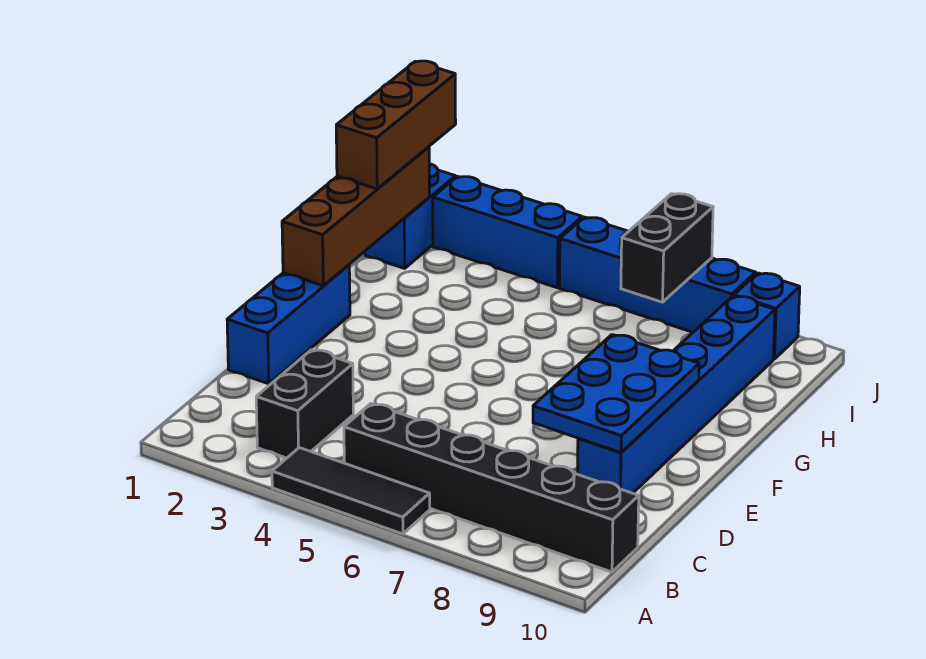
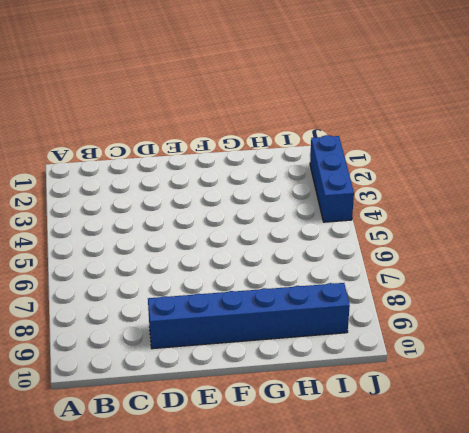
none -> black tile A4:A6 level 1
none -> black brick B3:C3 level 1
none -> black brick B5:B10 level 1

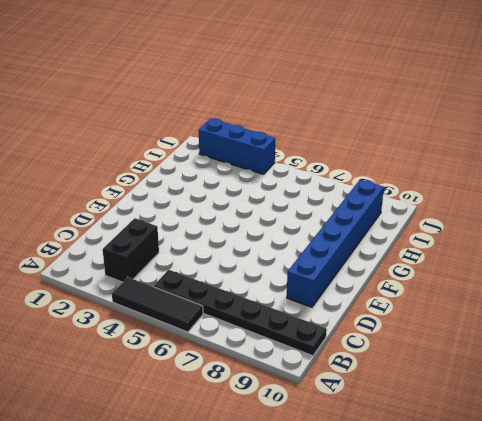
black plate B5:B10 level 1 -> black brick B5:B10 level 1
none -> blue brick D1:F1 level 1
none -> blue brick I1:J1 level 1
none -> blue brick J5:J8 level 1

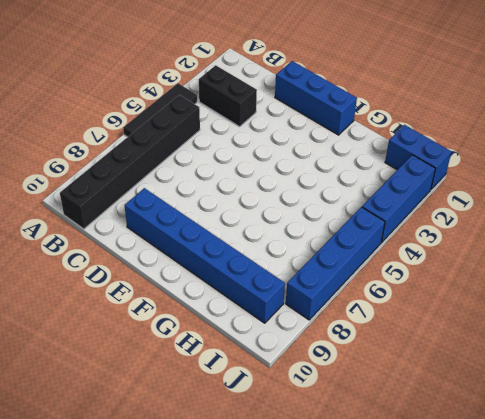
none -> blue brick J9 level 1
none -> blue plate D8:F9 level 2
none -> brown brick F1:I1 level 2

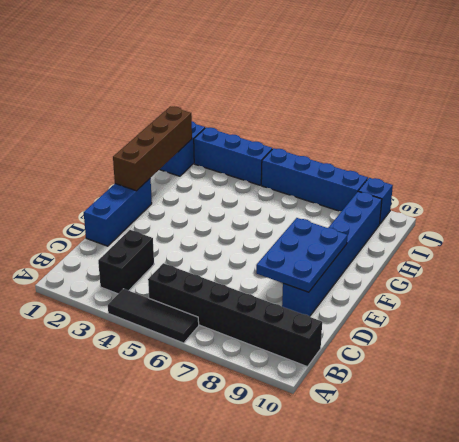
none -> black brick I7:J7 level 2
none -> brown brick H1:J1 level 3

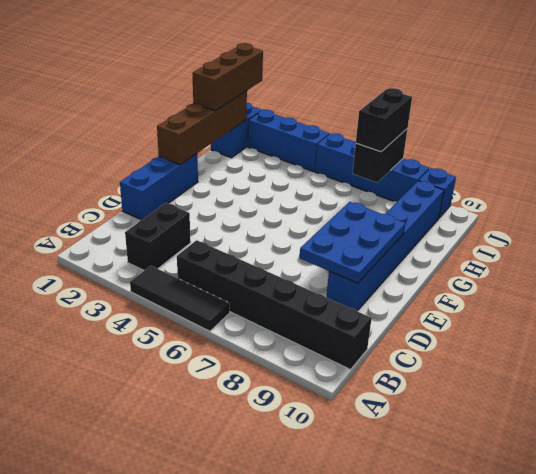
black brick I7:J7 level 3 -> none

